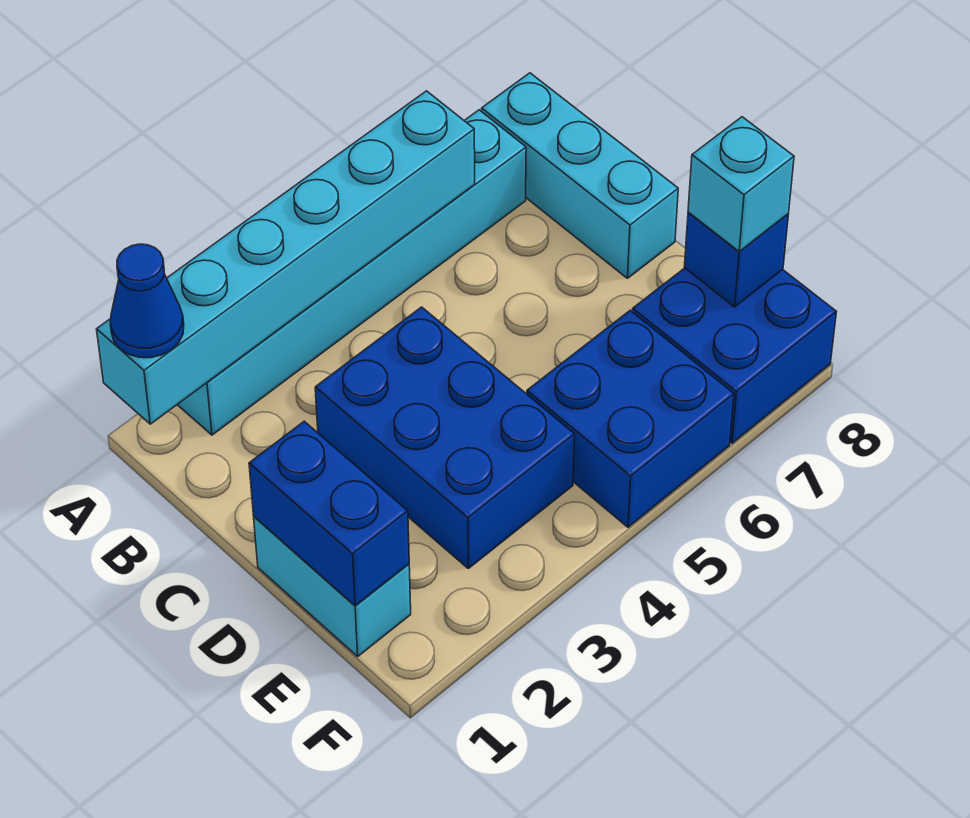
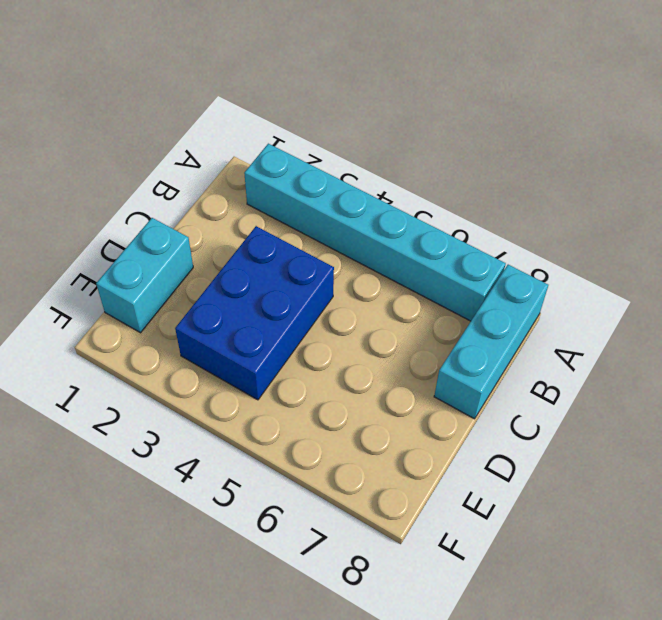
none -> blue brick E5:F6 level 1
none -> blue brick E7:F8 level 1

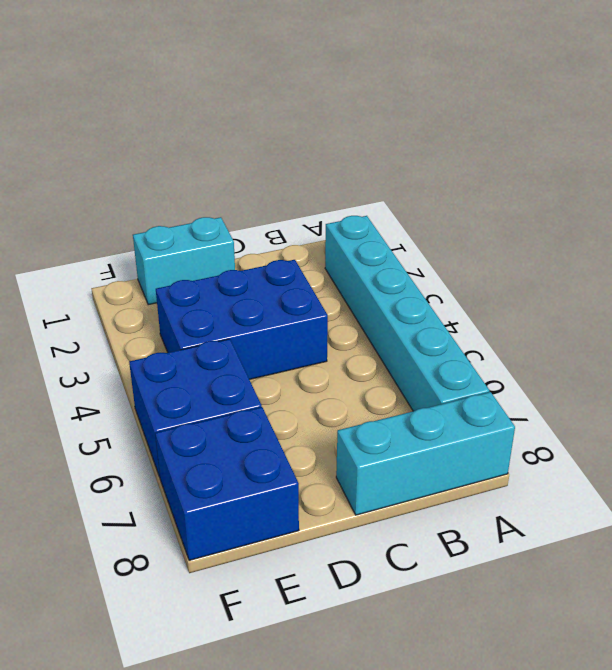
none -> cyan brick A1:A6 level 2
none -> blue brick D1:E1 level 2

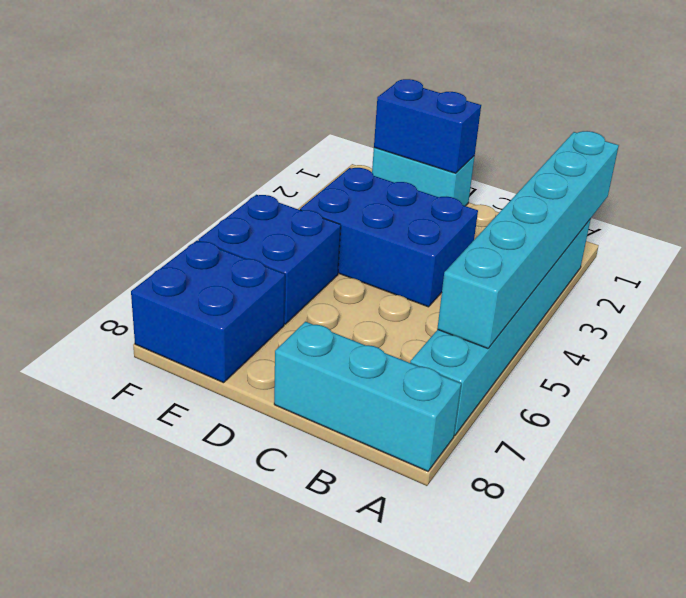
none -> blue brick E8 level 2
none -> blue cone A1 level 3

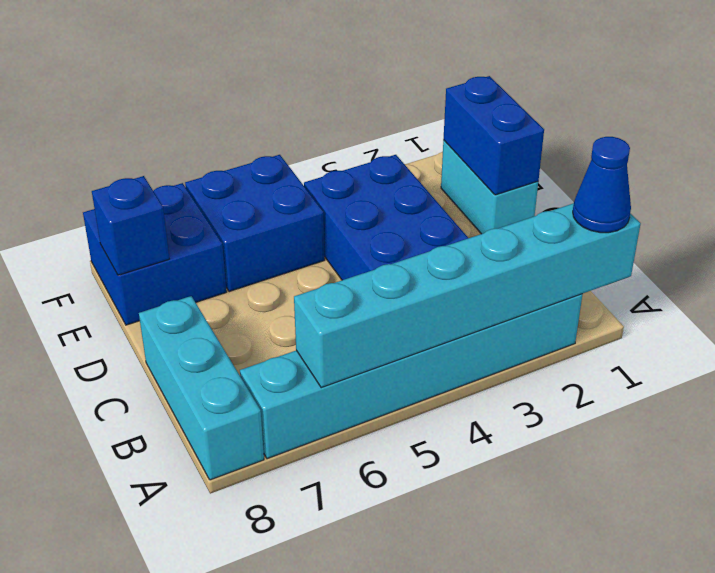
none -> cyan brick E8 level 3

